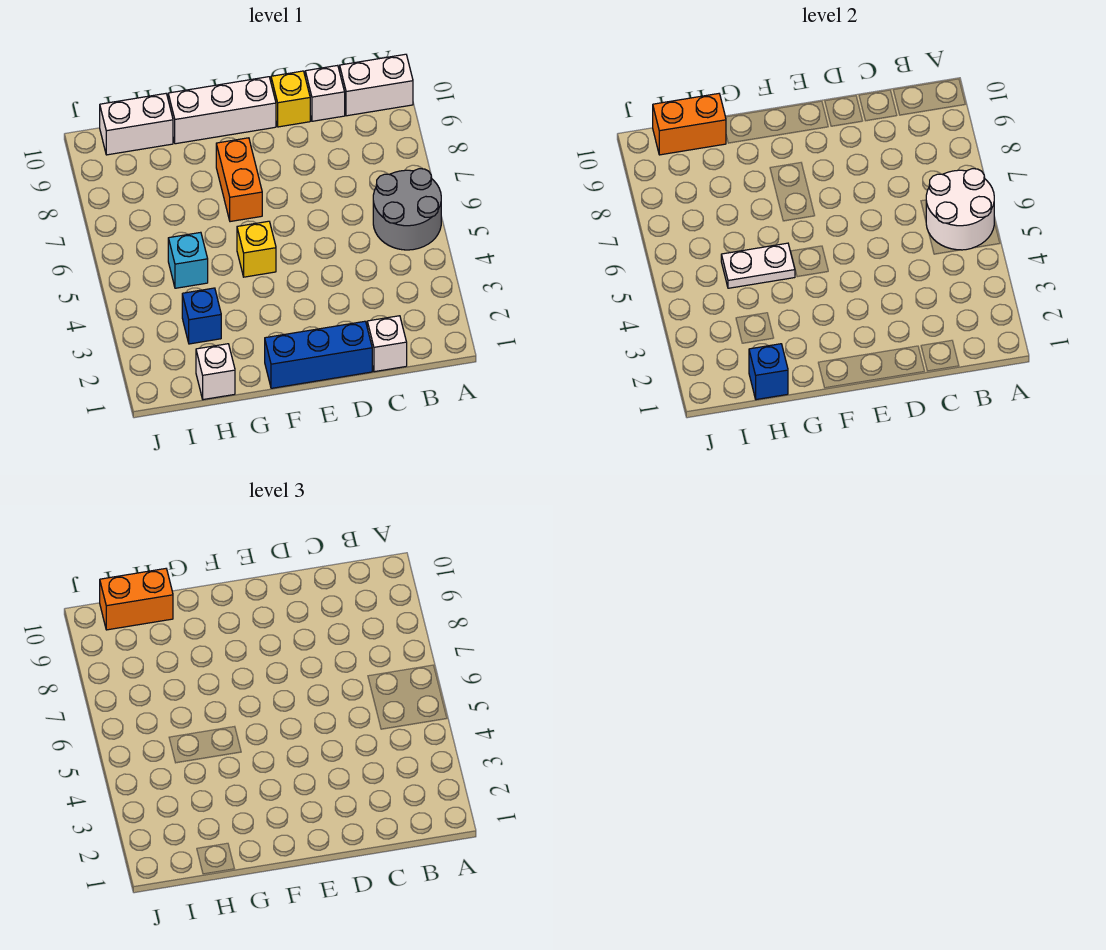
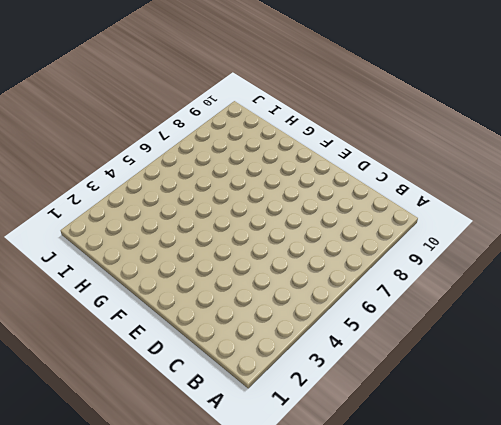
none -> grey round brick A5:B6 level 1
none -> white brick A10:B10 level 1
none -> white brick C1 level 1

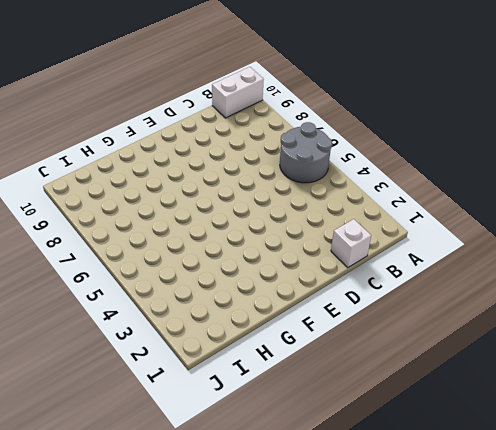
none -> white brick C10 level 1
none -> blue brick D1:F1 level 1
none -> yellow brick D10 level 1

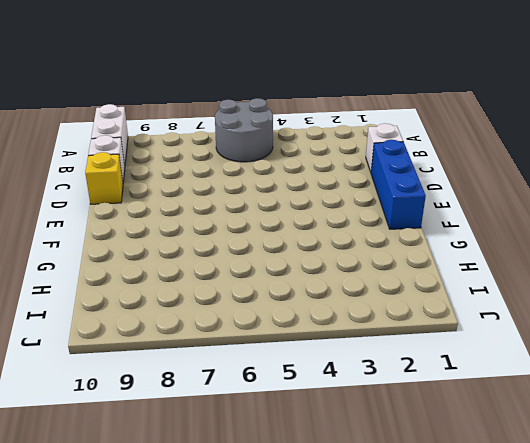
none -> white brick E10:G10 level 1
none -> yellow brick F5 level 1
none -> orange brick F7:F8 level 1

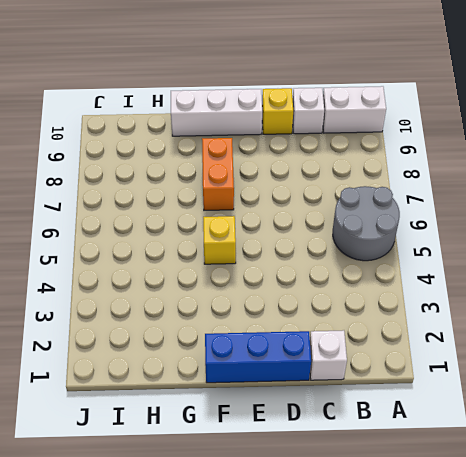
none -> white brick H1 level 1
none -> blue brick H3 level 1
none -> cyan brick H5 level 1

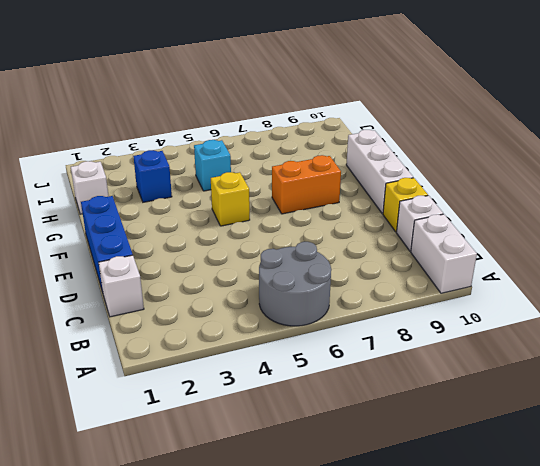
none -> white brick H10:I10 level 1
none -> white round brick A5:B6 level 2
none -> white plate G5:H5 level 2

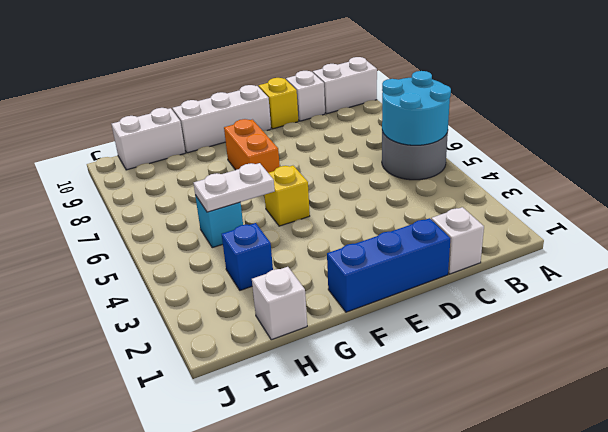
cyan round brick A5:B6 level 2 -> white round brick A5:B6 level 2
none -> blue brick H1 level 2
none -> orange brick H10:I10 level 2
none -> orange brick H10:I10 level 3

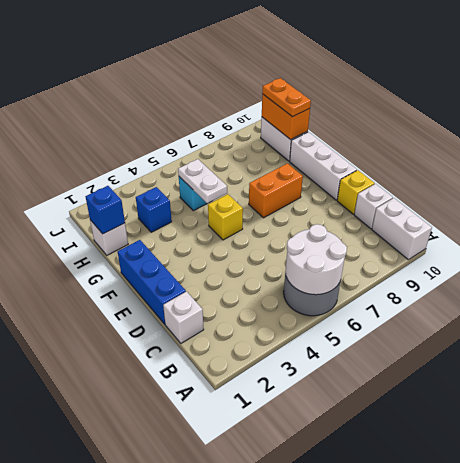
orange plate H10:I10 level 3 -> orange brick H10:I10 level 3

